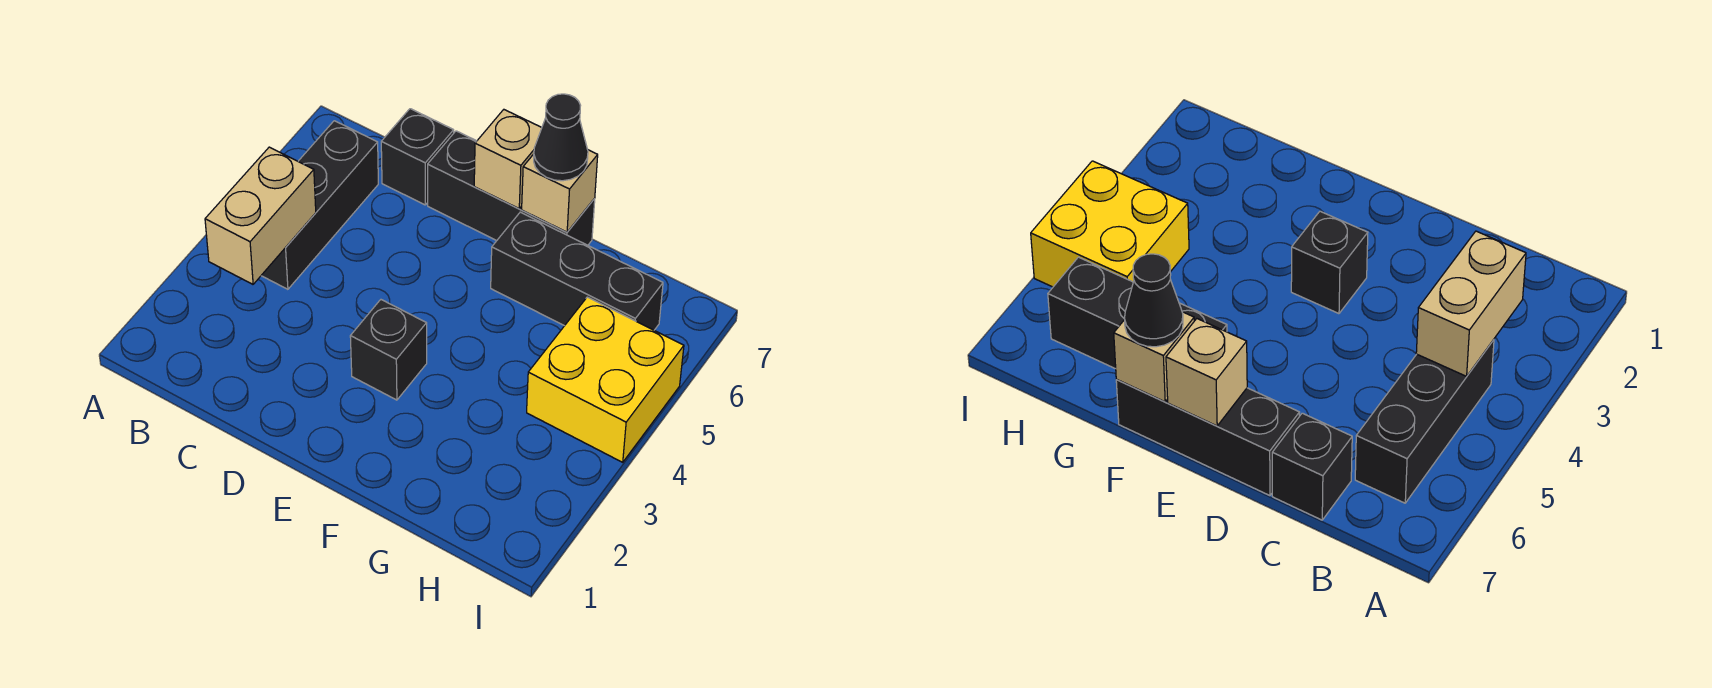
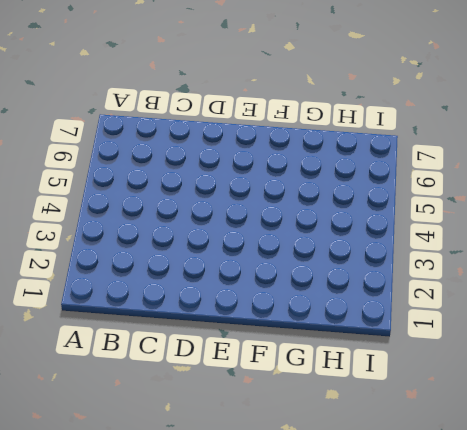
none -> black brick B4:B6 level 1
none -> black brick C7 level 1

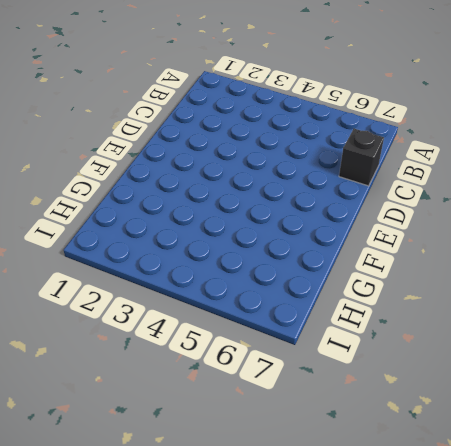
none -> black brick B4:B6 level 1
none -> black brick D7:F7 level 1

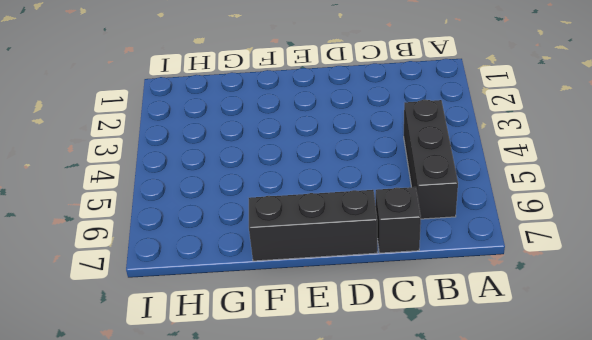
none -> black brick E3 level 1
none -> black brick F6:H6 level 1

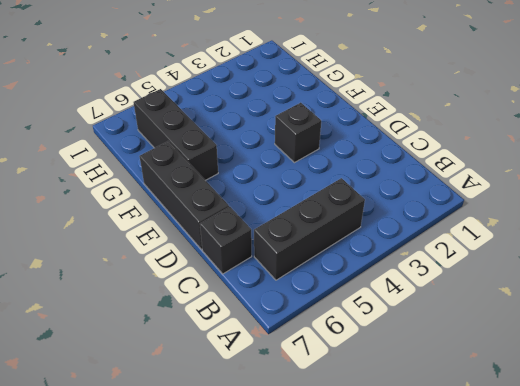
none -> yellow brick H4:I5 level 1
none -> tan brick B3:B4 level 2

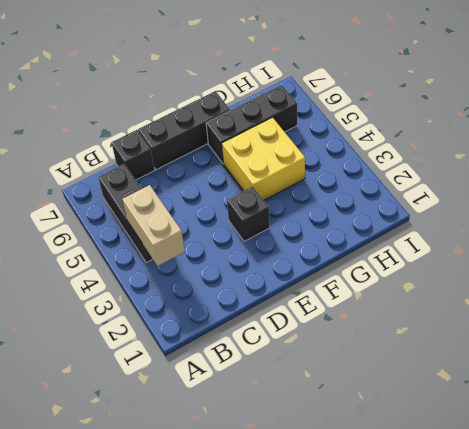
yellow brick F4:G5 level 1 -> yellow brick H4:I5 level 1
none -> tan brick E7 level 2
none -> tan brick F7 level 2

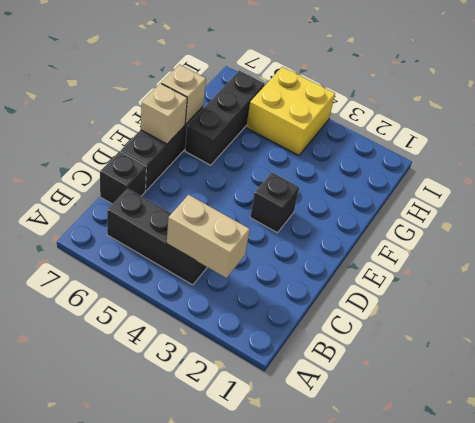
none -> black cone F7 level 3

